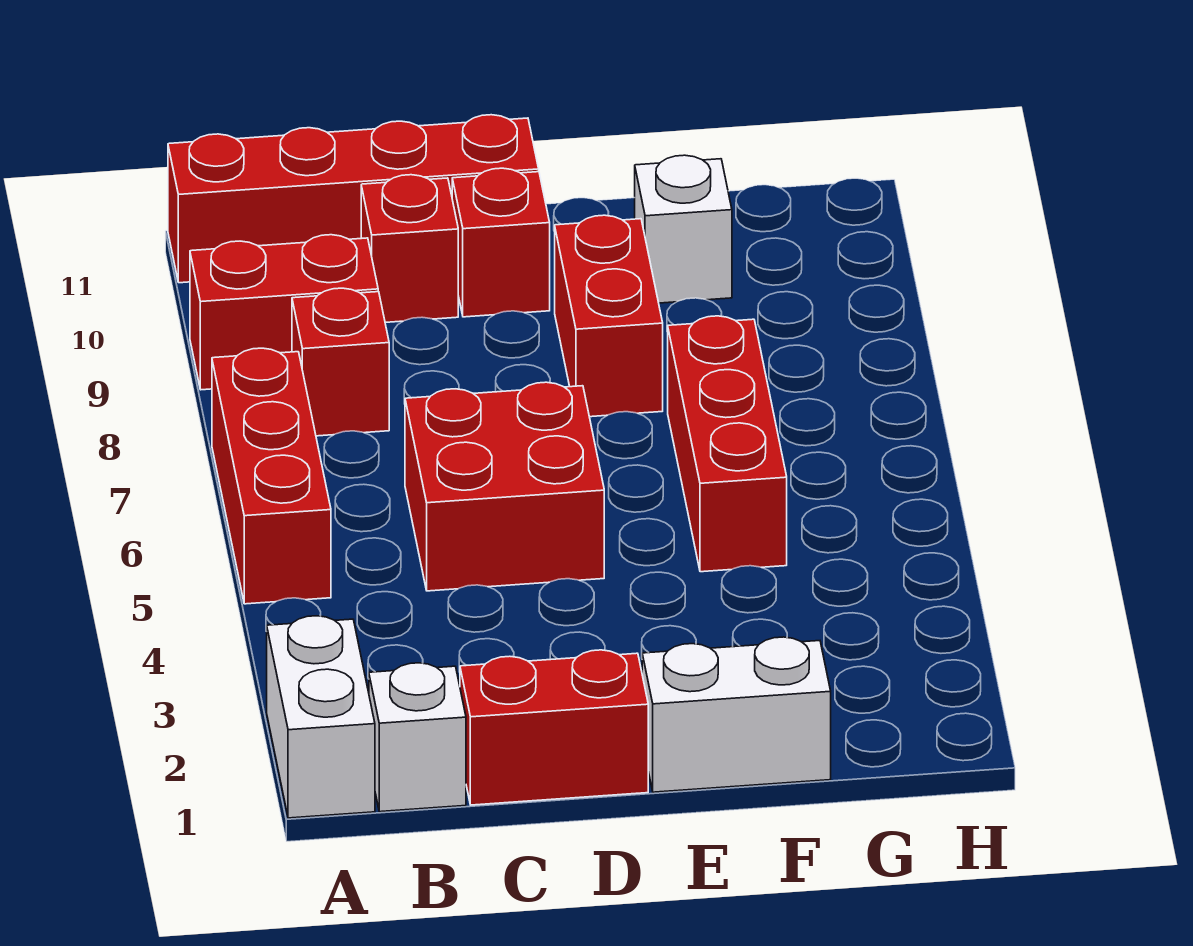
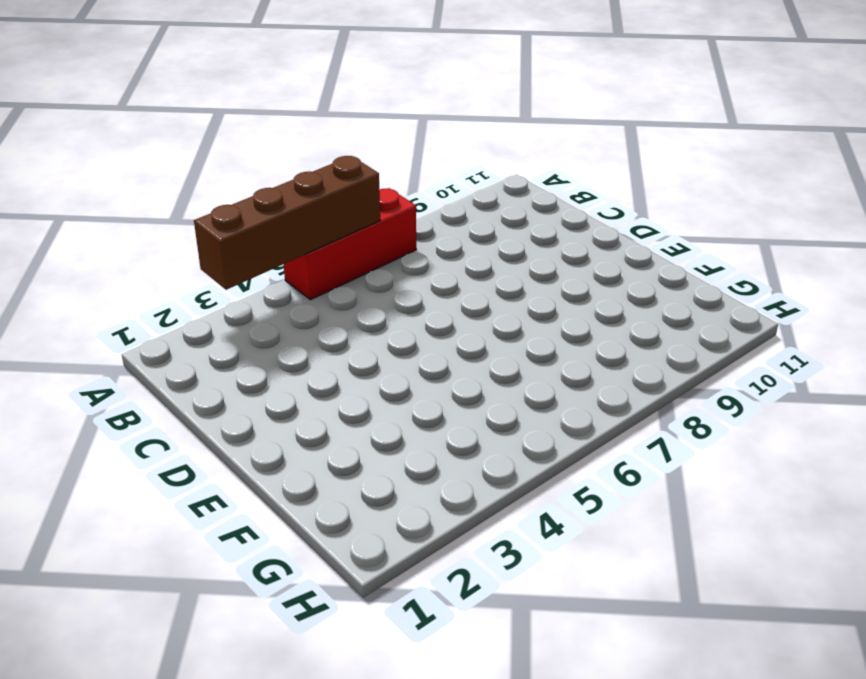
brown brick A3:A6 level 2 -> none
none -> white brick A1:A2 level 1
none -> red brick A9:B9 level 1
none -> red brick A11:D11 level 1

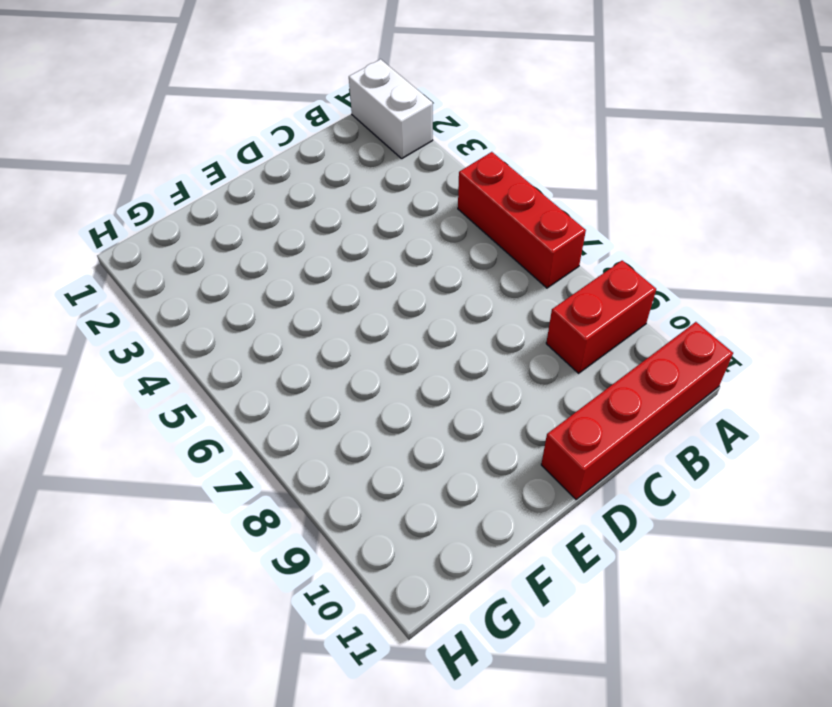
none -> white brick B1 level 1
none -> red brick B8 level 1
none -> red brick C1:D1 level 1

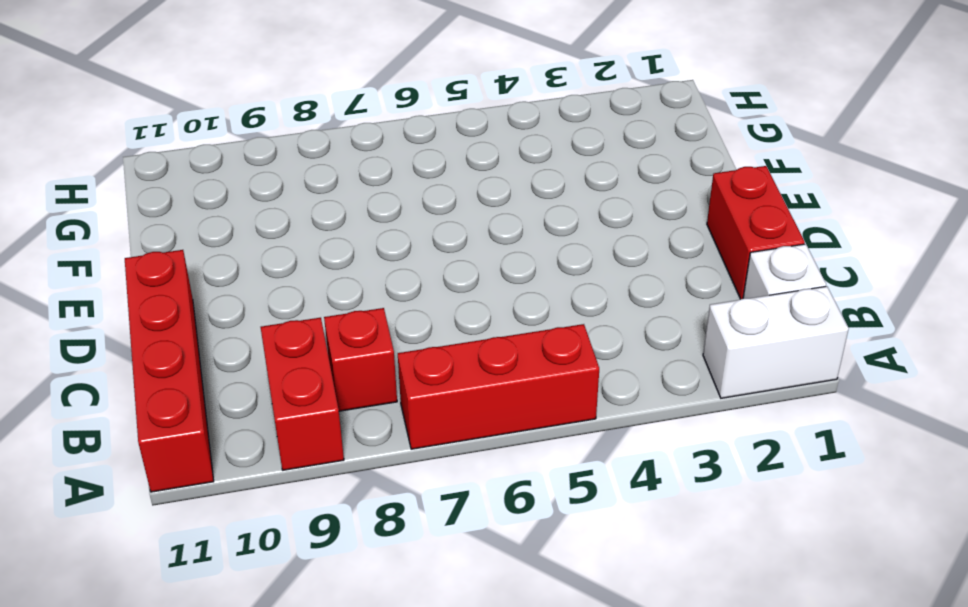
none -> red brick C5:D6 level 1
none -> red brick C10 level 1
none -> red brick D10 level 1

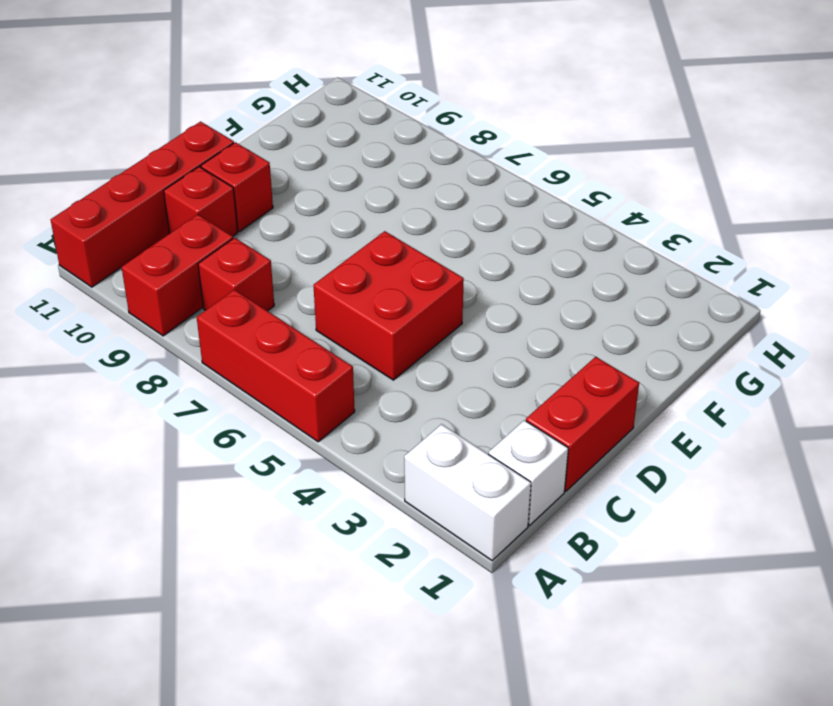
none -> white brick E1:F1 level 1
none -> red brick E8:E9 level 1
none -> red brick F5:F7 level 1

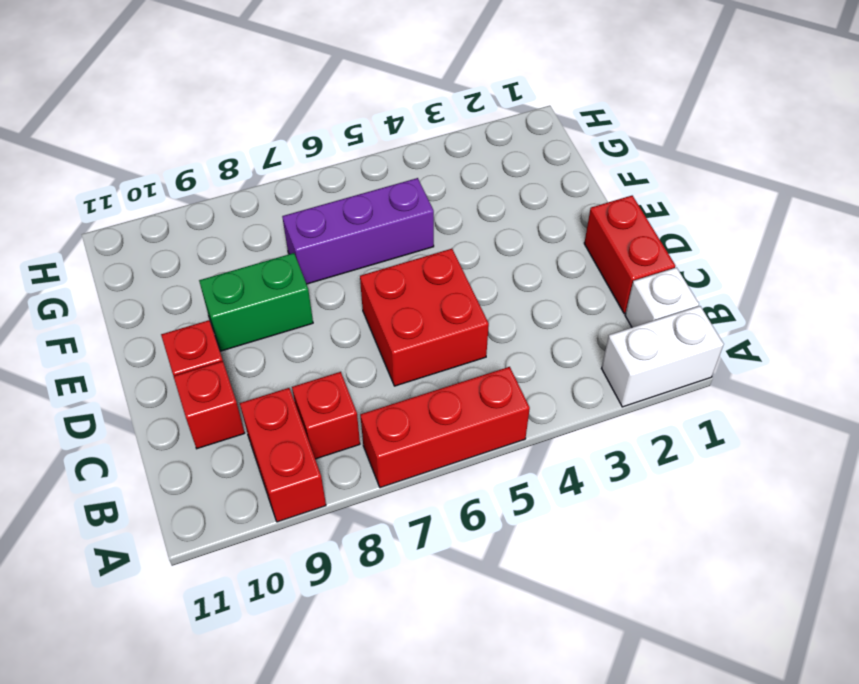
green brick E8:E9 level 1 -> red brick E8:E9 level 1
purple brick F5:F7 level 1 -> red brick F5:F7 level 1
none -> red brick A11:D11 level 1
none -> white brick E1:F1 level 1
none -> white brick F10 level 1

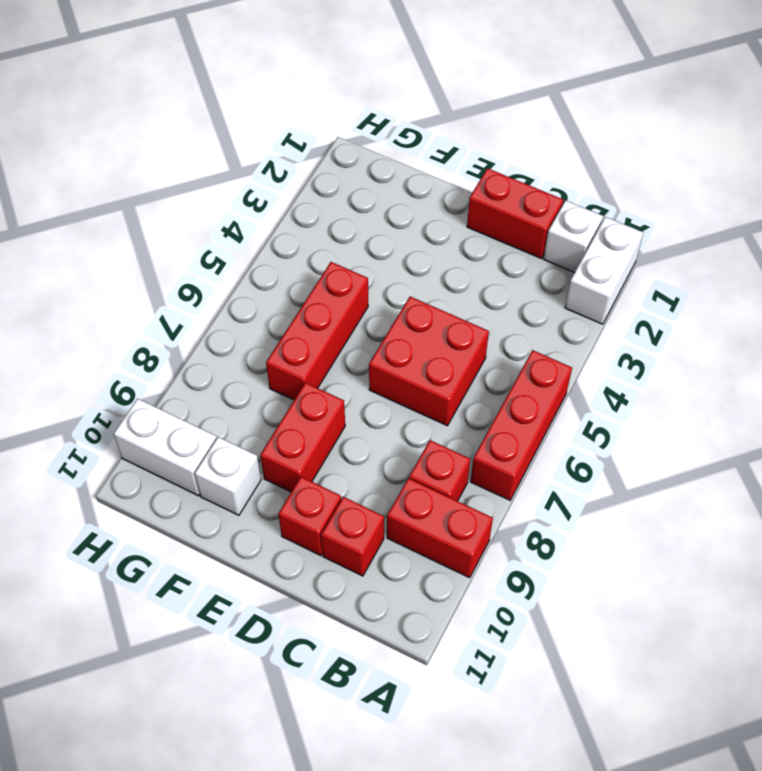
white brick G10:H10 level 1 -> white brick E1:F1 level 1
none -> red brick A11:D11 level 1

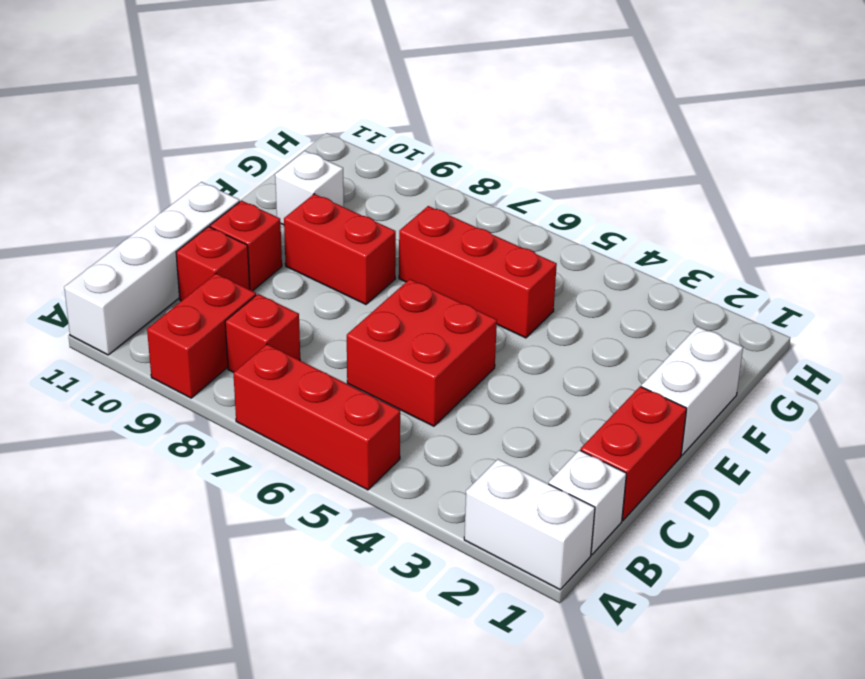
white brick A11:D11 level 1 -> red brick A11:D11 level 1

